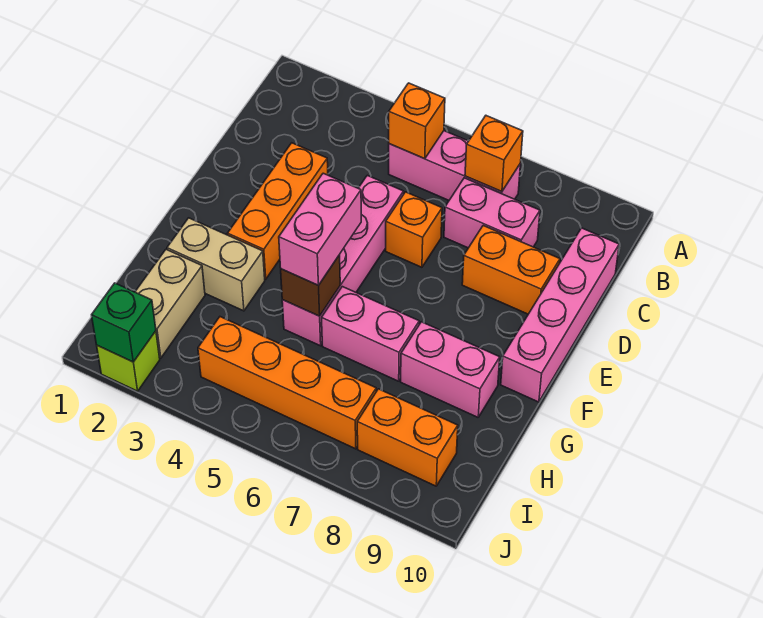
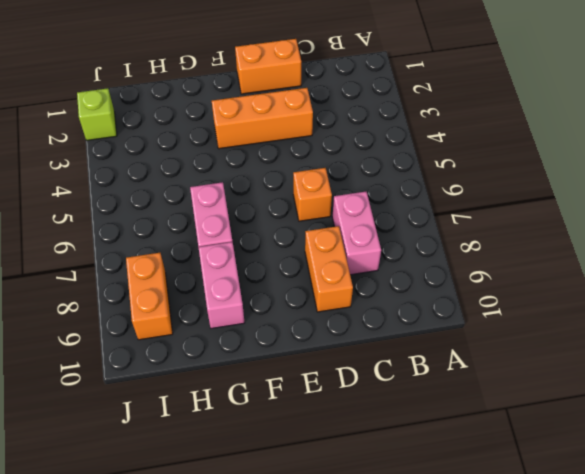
orange brick D1:E1 level 1 -> none
none -> pink brick B5:B7 level 1
none -> pink brick C10:F10 level 1
none -> pink brick D5:G5 level 1

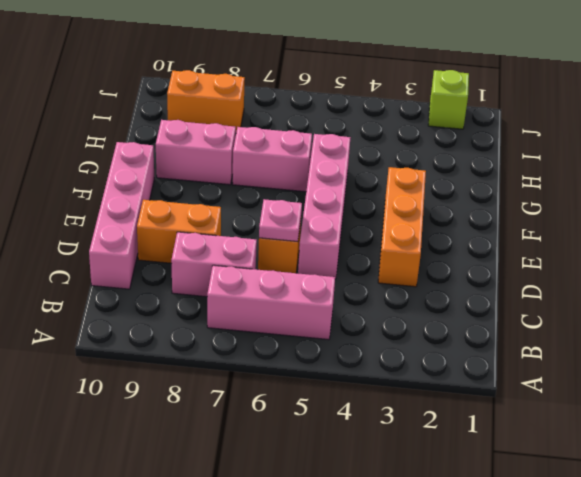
pink plate D6 level 2 -> none
none -> tan brick G2:G3 level 1
none -> tan brick H2:I2 level 1
none -> orange brick I4:I7 level 1

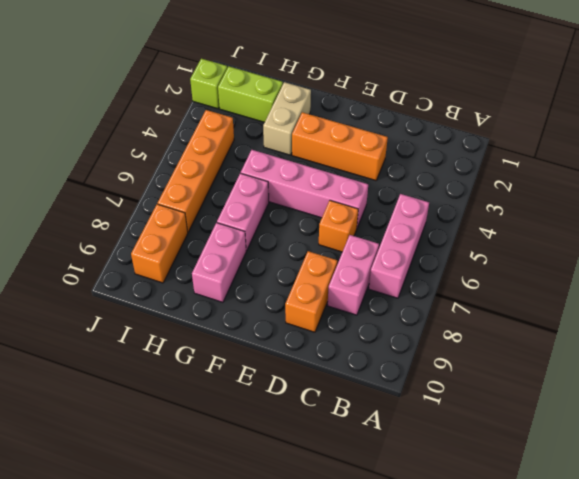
lime brick H2:I2 level 1 -> tan brick H2:I2 level 1
none -> pink brick C10:F10 level 1
none -> orange brick B5 level 2
none -> orange brick B7 level 2

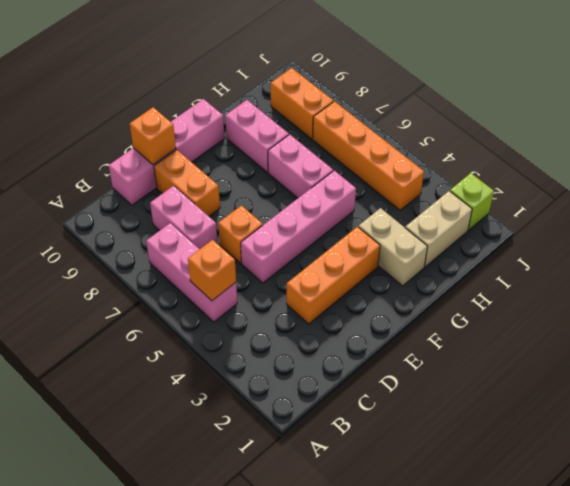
orange brick D10 level 2 -> orange brick B7 level 2
none -> brown brick G5 level 2
none -> green brick J2 level 2
none -> pink brick F5:G5 level 3

